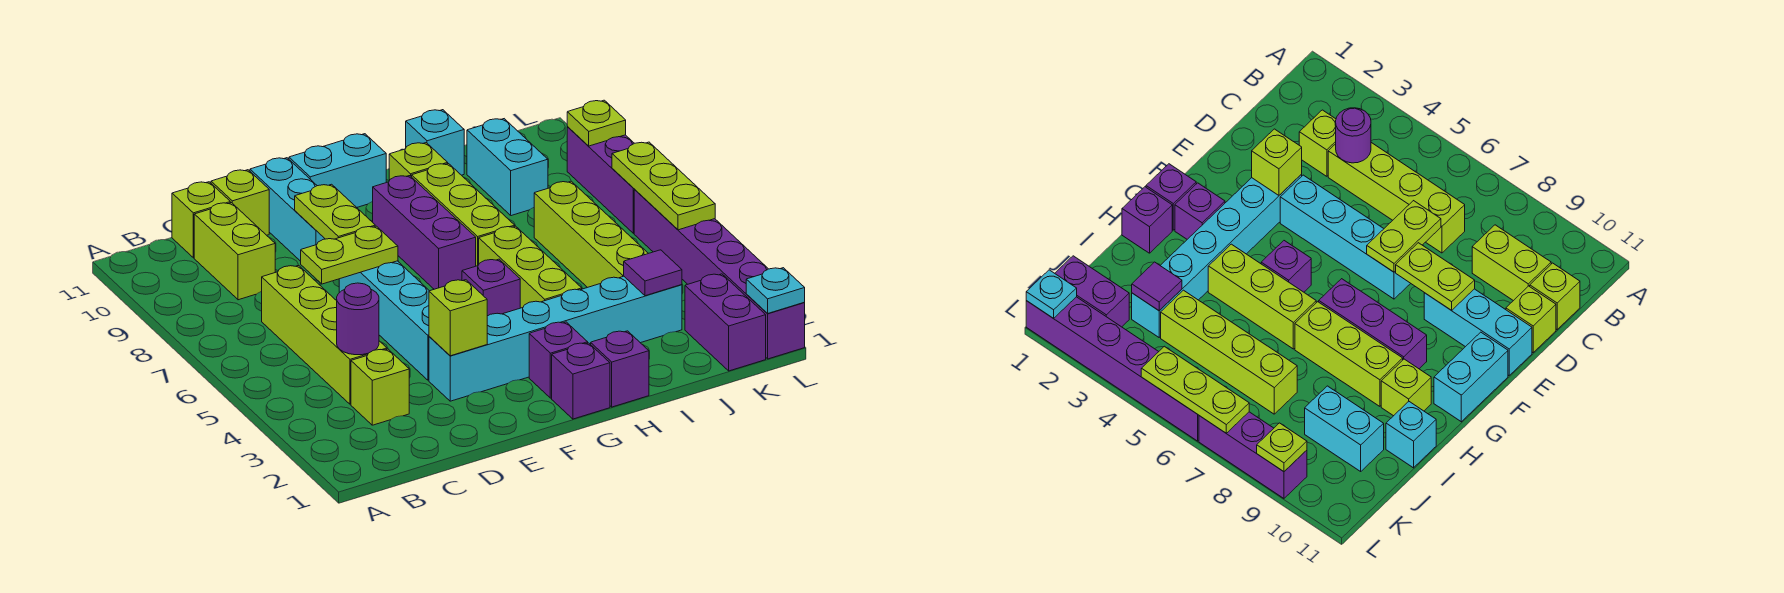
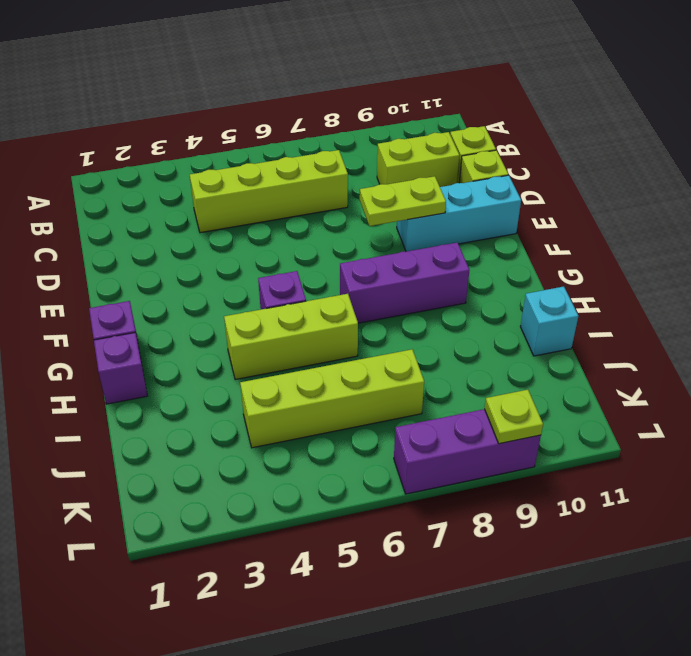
none -> lime brick C3 level 1
none -> cyan brick E3:J3 level 1
none -> cyan brick E4:E7 level 1
none -> cyan brick F11:G11 level 1

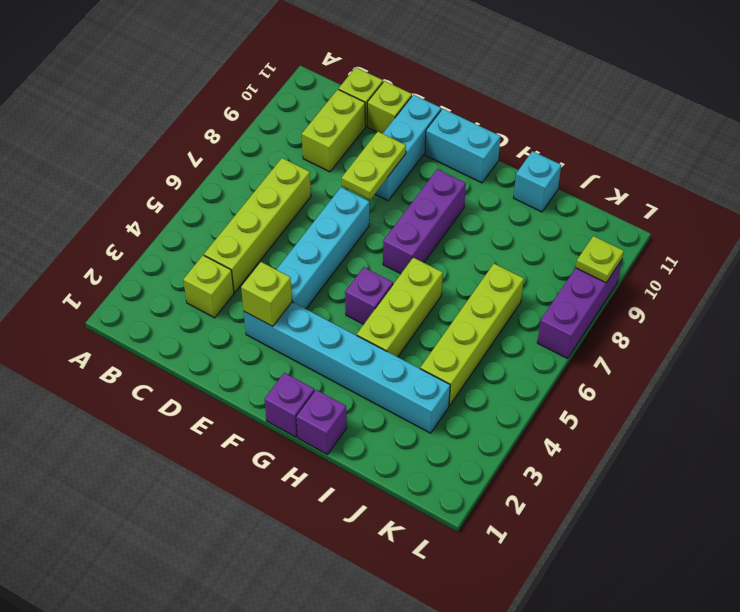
none -> purple brick G2 level 1
none -> lime brick H7:H9 level 1
none -> lime brick H10 level 1
none -> cyan brick J9:J10 level 1

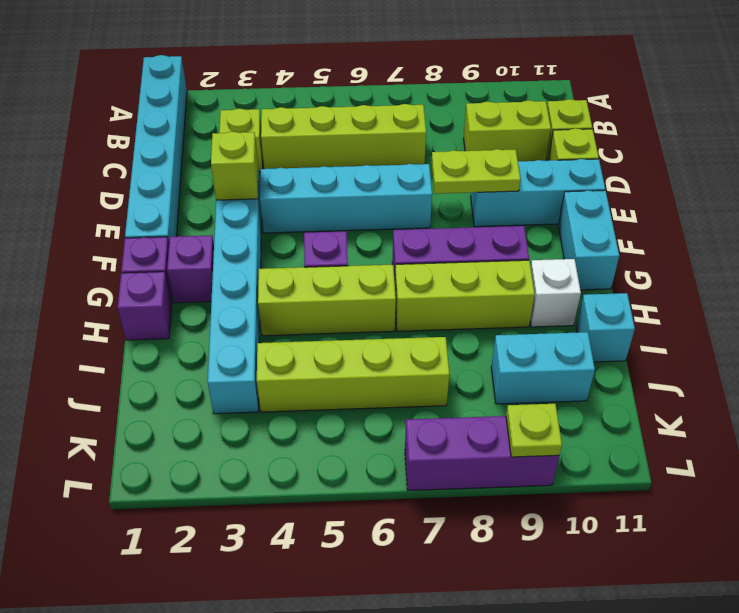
cyan brick A1:F1 level 1 -> none
white brick H10 level 1 -> lime brick H10 level 1
none -> purple brick K1:K2 level 1
none -> purple brick L1:L6 level 1
none -> purple round brick C4 level 2
none -> lime plate D7:E7 level 2

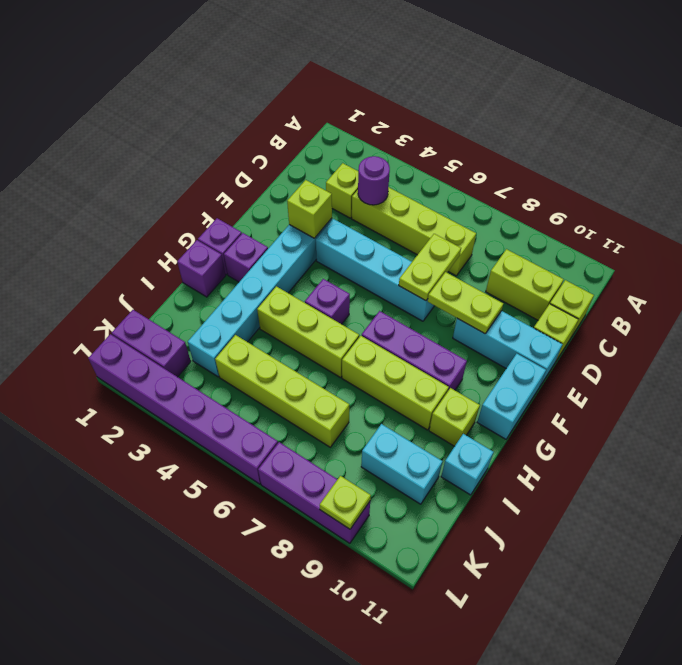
none -> purple tile J3 level 2
none -> cyan plate L1 level 2
none -> lime plate L5:L7 level 2

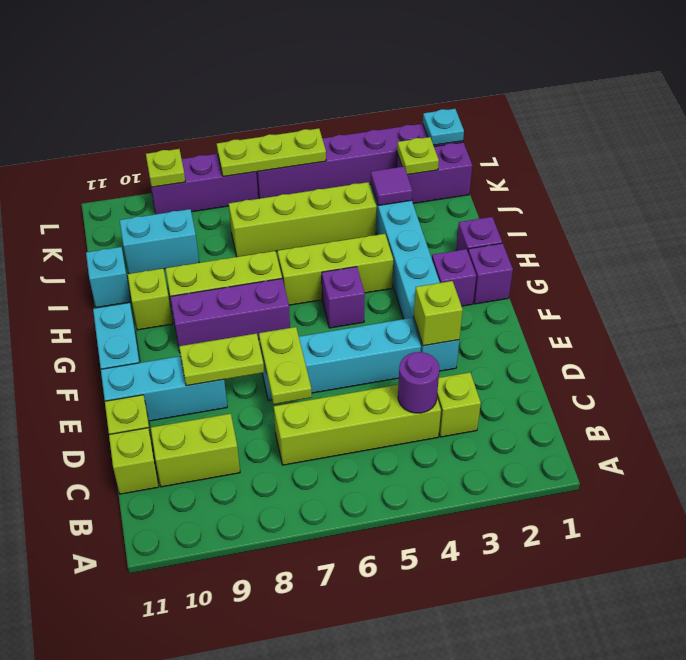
lime plate K2 level 2 -> none

